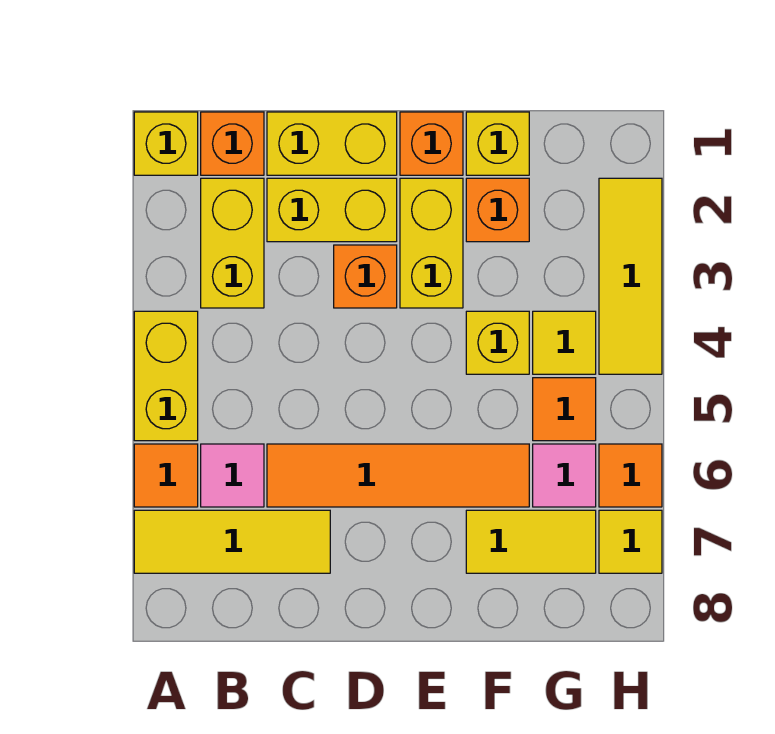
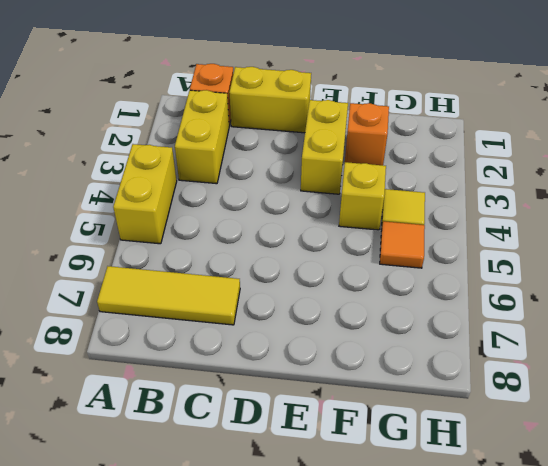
none -> yellow brick A1 level 1
none -> orange tile A6 level 1
none -> pink tile B6 level 1

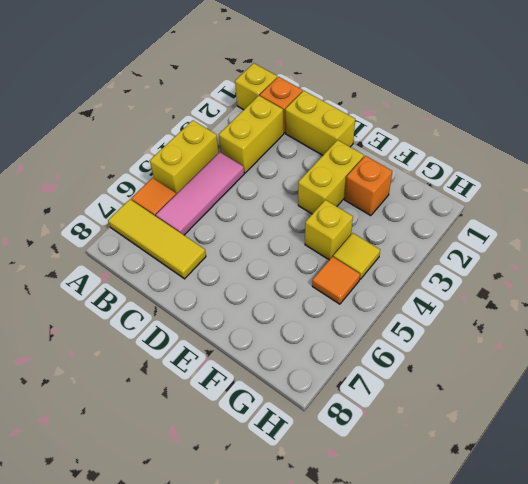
pink tile B4:B6 level 1 -> pink tile B6 level 1
none -> yellow brick C2:D2 level 1
none -> orange tile C6:F6 level 1
none -> orange brick D3 level 1

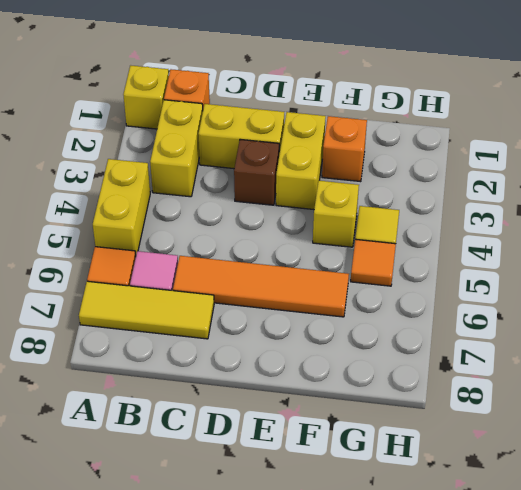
brown brick D3 level 1 -> orange brick D3 level 1
none -> yellow brick C1:D1 level 1
none -> orange brick E1 level 1
none -> yellow brick F1 level 1

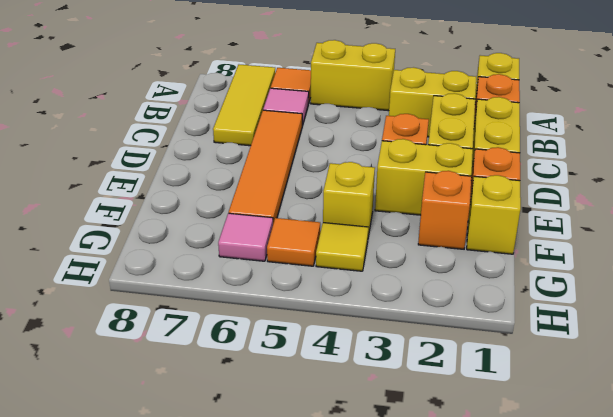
none -> yellow tile F7:G7 level 1
none -> yellow tile H2:H4 level 1
none -> orange tile H6 level 1

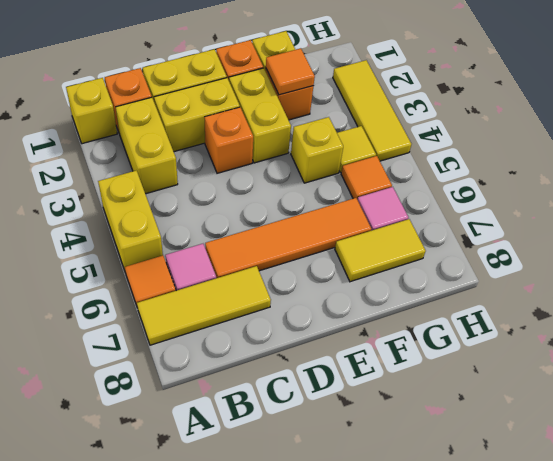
orange tile F2 level 2 -> orange tile H6 level 1
none -> yellow tile H7 level 1

